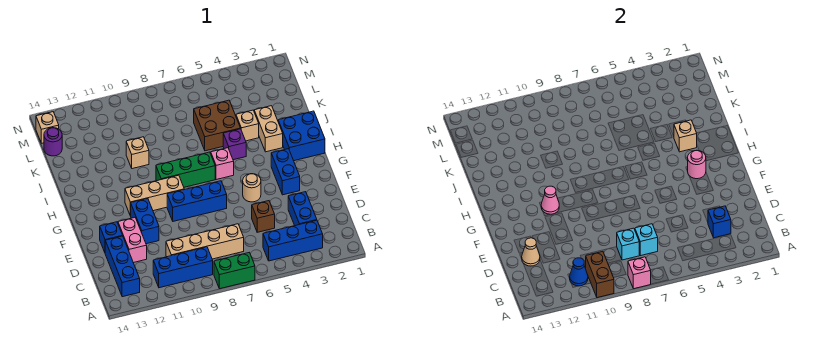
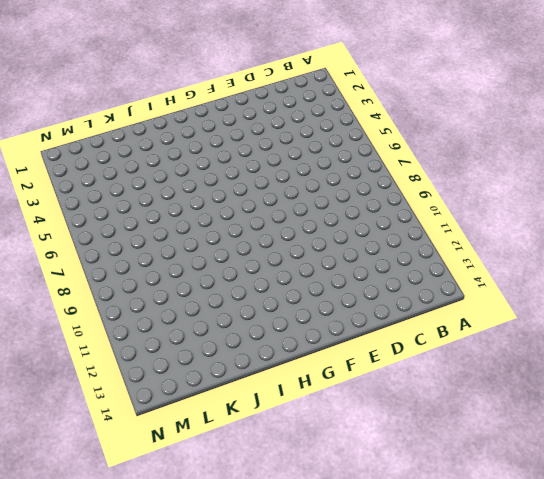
none -> green brick A7:A8 level 1
none -> blue brick B3:B5 level 1
none -> blue brick B9:B11 level 1
none -> blue brick B13:D13 level 1

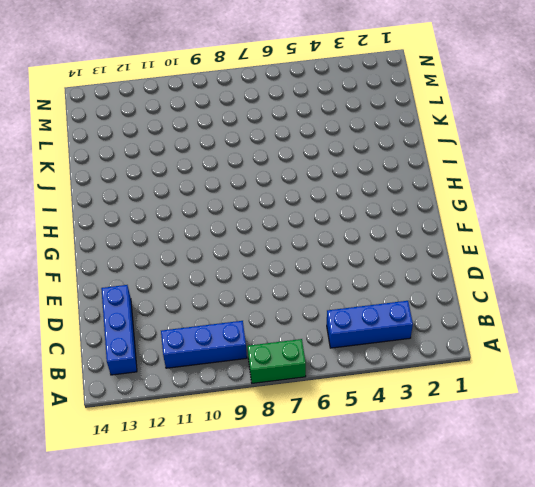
none -> blue brick C3:D3 level 1
none -> tan brick C7:C10 level 1
none -> brown brick D5 level 1
none -> pink brick D12:E12 level 1

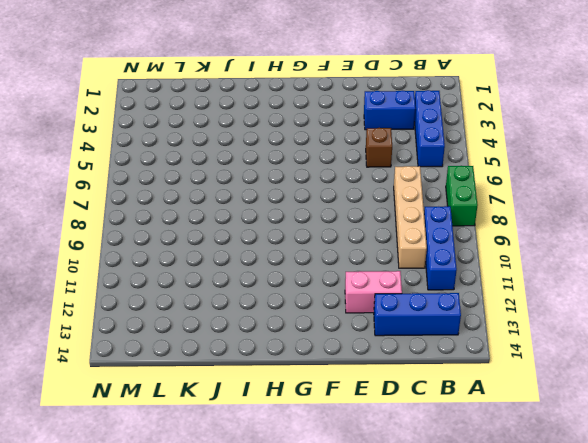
none -> blue brick E11:F11 level 1
none -> blue brick E13 level 1
none -> blue brick F3:G3 level 1
none -> tan round brick F5 level 1

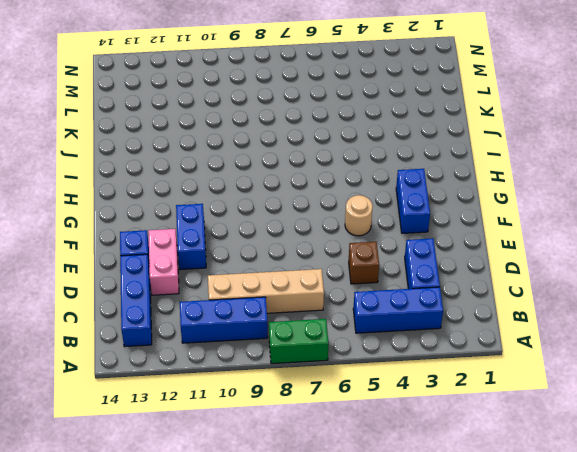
none -> blue brick F7:F9 level 1
none -> tan brick G9:G11 level 1
none -> blue brick H1:I2 level 1
none -> pink brick H6 level 1

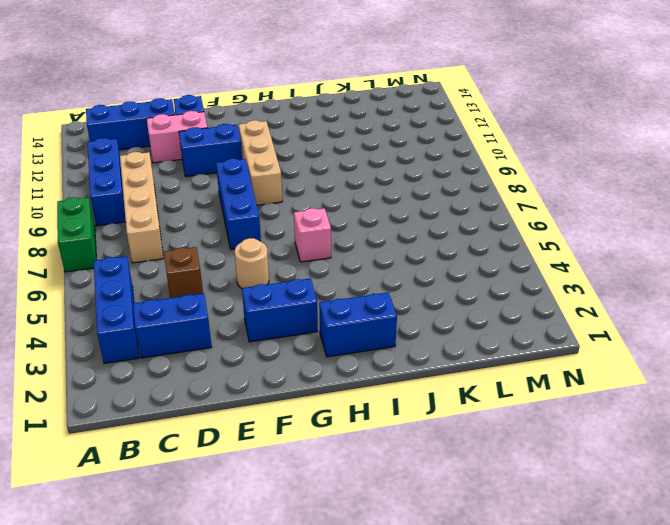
blue brick H2:I2 level 1 -> blue brick H1:I2 level 1
none -> green brick H7:H9 level 1
none -> tan brick I3:J3 level 1
none -> purple brick I5 level 1
none -> tan brick J4 level 1

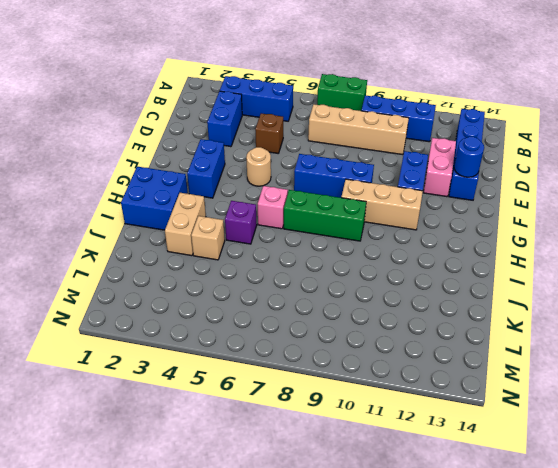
blue round brick E13 level 2 -> none
none -> brown brick J5:K6 level 1
none -> tan brick J10 level 1
none -> purple round brick L14 level 1
none -> tan brick M14 level 1

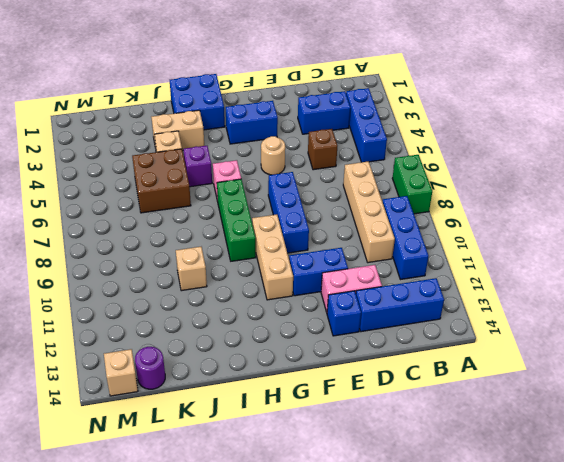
none -> pink brick A8 level 2
none -> brown brick A10:B10 level 2
none -> blue cone B11 level 2
none -> blue brick C3 level 2

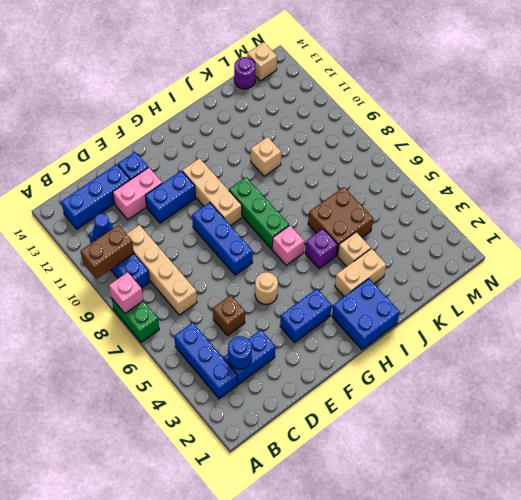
blue round brick C3 level 2 -> blue brick C3 level 2
none -> cyan brick C7 level 2
none -> cyan brick C8 level 2
none -> tan cone D13 level 2
none -> pink round brick G3 level 2

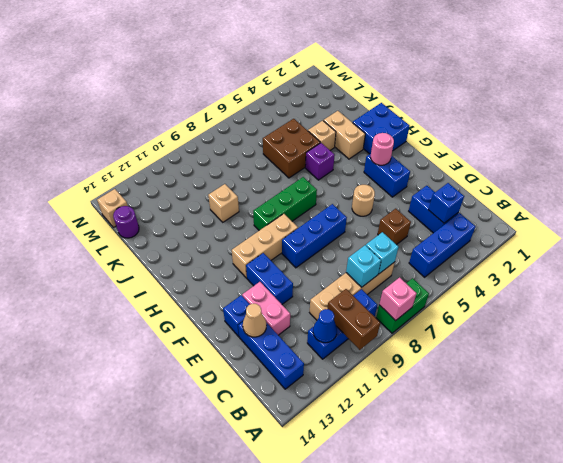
none -> pink brick H6 level 1
none -> pink cone G11 level 2
none -> tan brick I3 level 2

